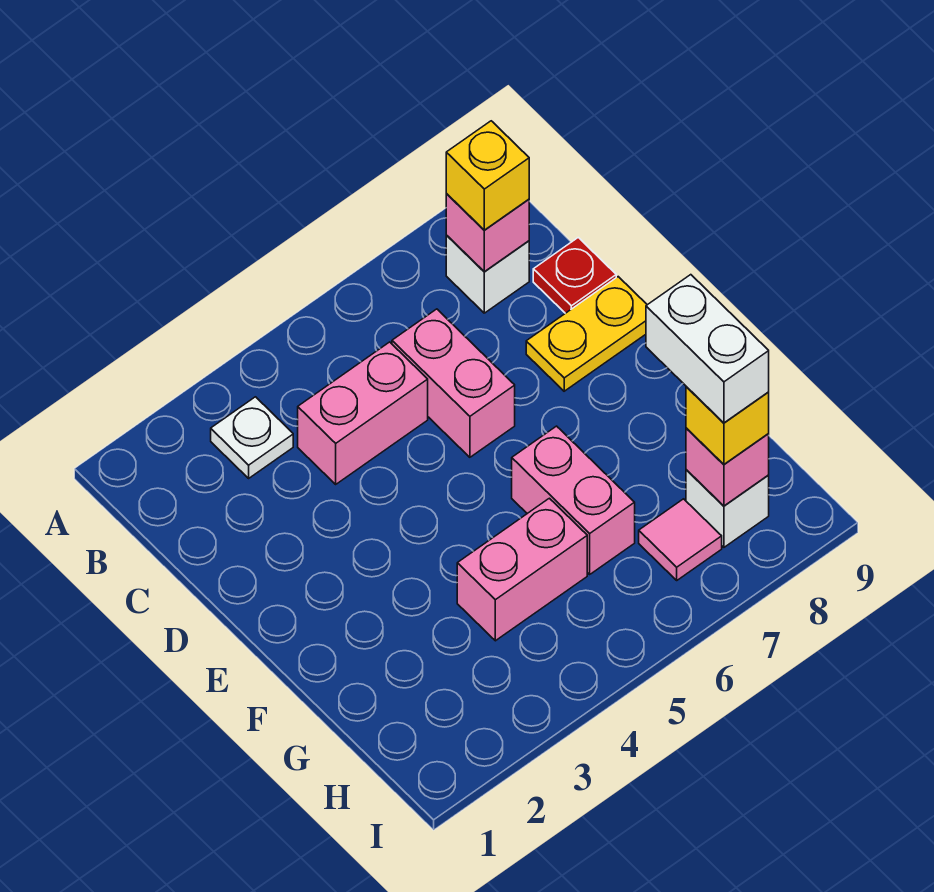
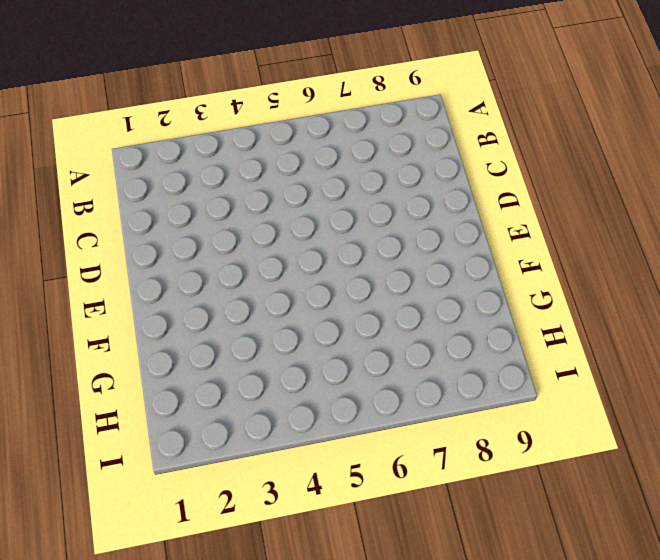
none -> white plate B3 level 1
none -> white brick B8 level 1
none -> pink brick C4:C5 level 1

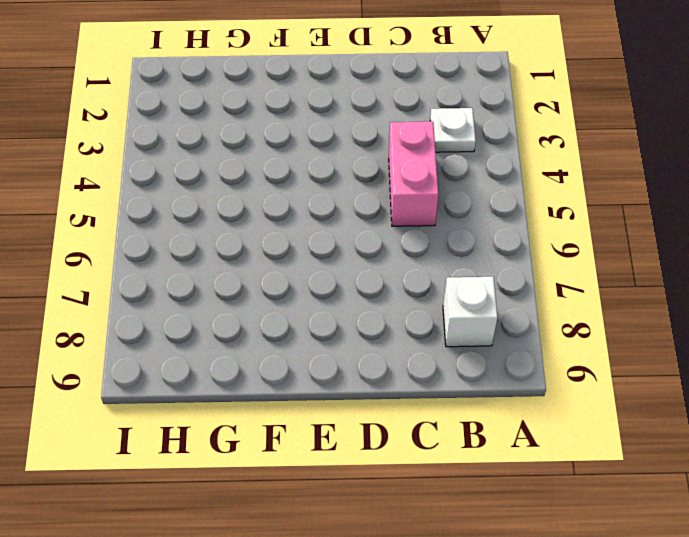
none -> pink brick C6:D6 level 1
none -> red plate C9 level 1
none -> yellow plate D8:D9 level 1

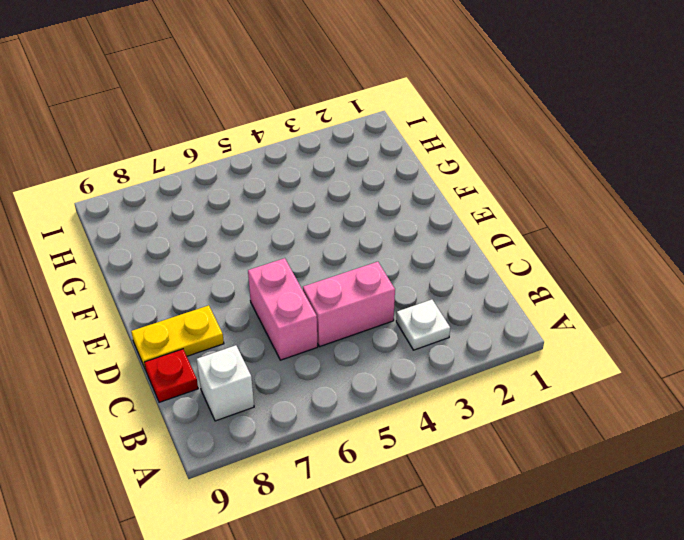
none -> pink brick F6:G6 level 1
none -> pink brick G4:G5 level 1
none -> pink tile H7 level 1

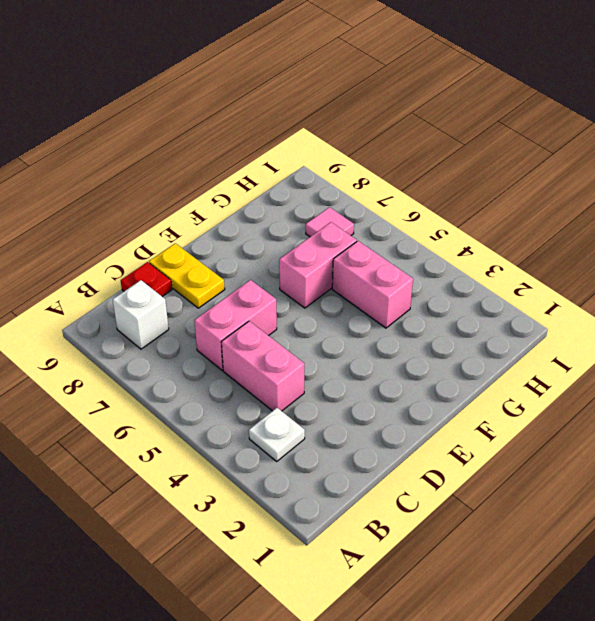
none -> white brick H8 level 1
none -> pink brick B8 level 2
none -> pink brick H8 level 2

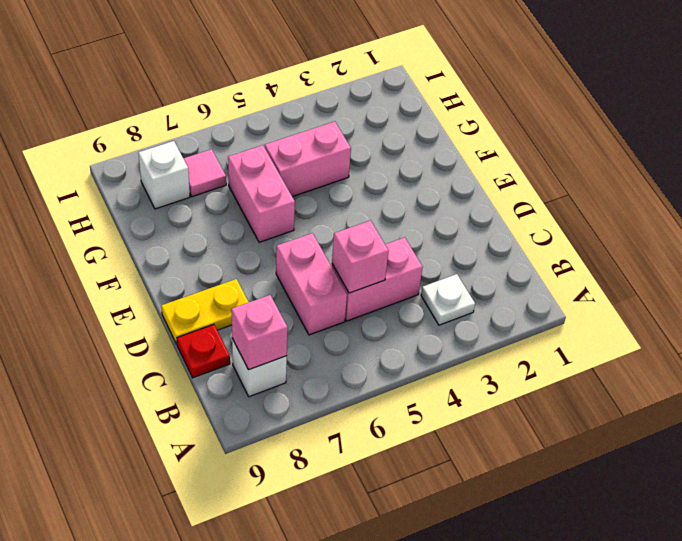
pink brick C5 level 2 -> pink brick H8 level 2
none -> yellow brick B8 level 3
none -> yellow brick H8 level 3
none -> white brick G8:H8 level 4

